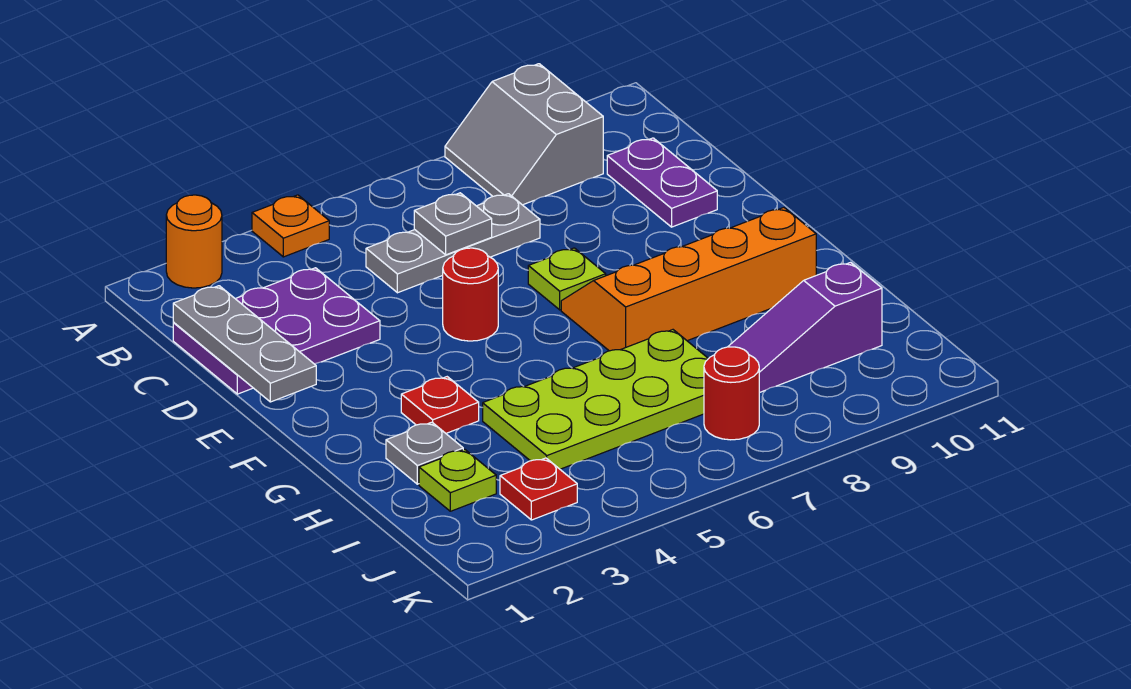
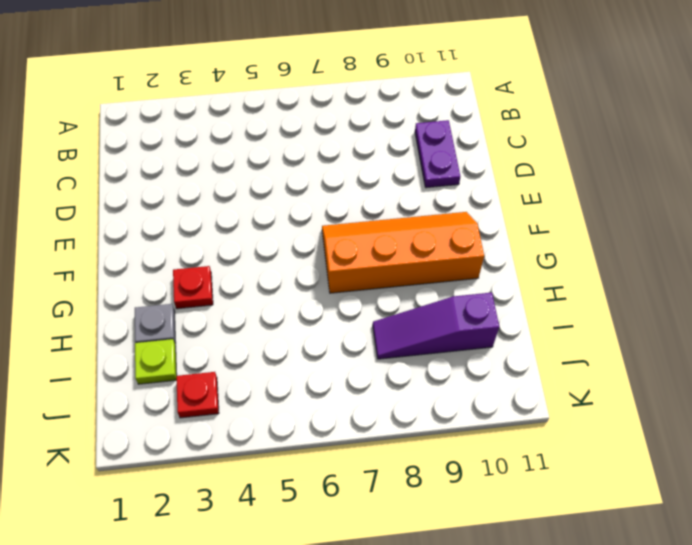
none -> orange round brick A2 level 1
none -> orange plate A4 level 1
none -> grey slope A8:B9 level 1 top 9

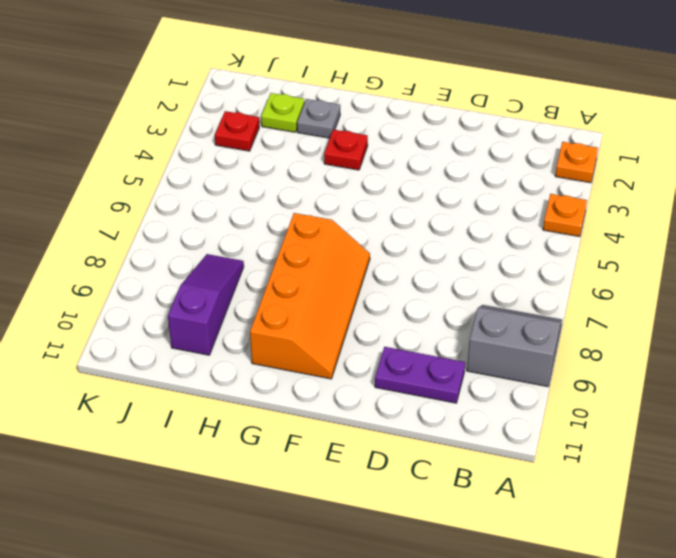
orange plate A2 level 1 -> orange round brick A2 level 1
none -> purple plate C1:D3 level 1
none -> grey plate C5:C7 level 1
none -> red round brick E5 level 1

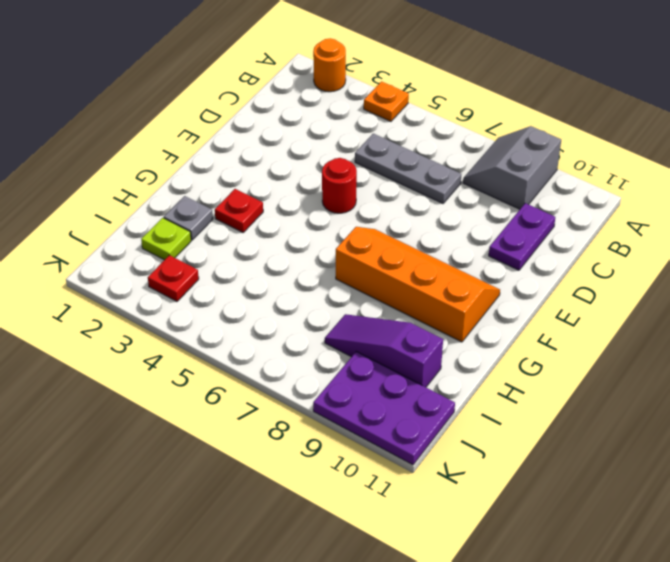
purple plate J9:K11 level 1 -> purple plate C1:D3 level 1
none -> lime plate E7 level 1
none -> lime plate H4:I7 level 1
none -> red round brick J7 level 1

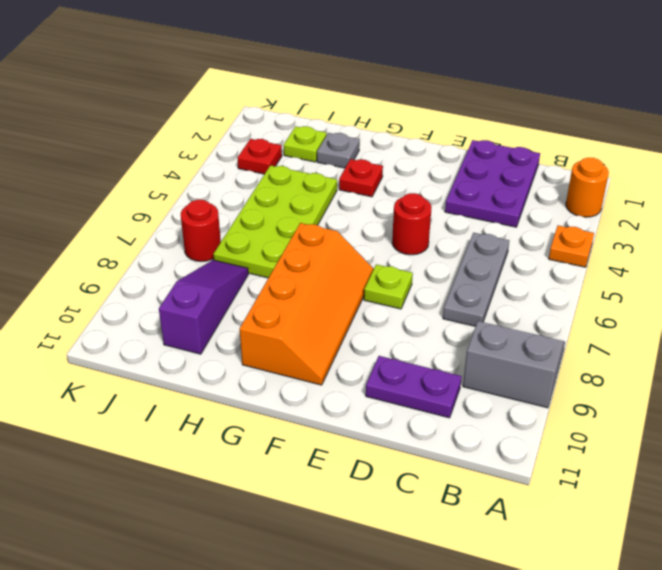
none -> grey plate C1:E1 level 2
none -> grey plate C6 level 2

